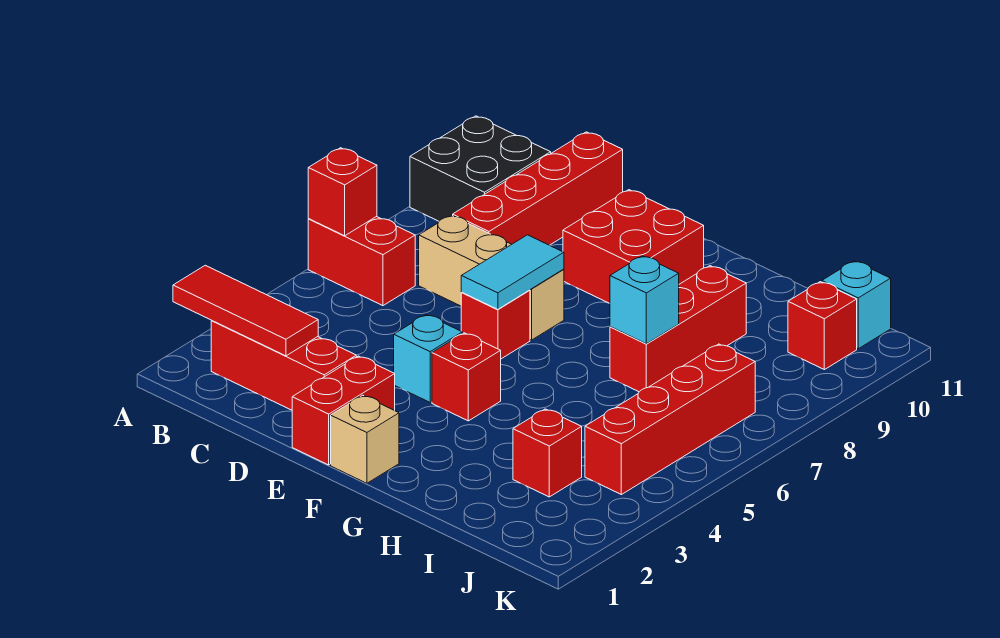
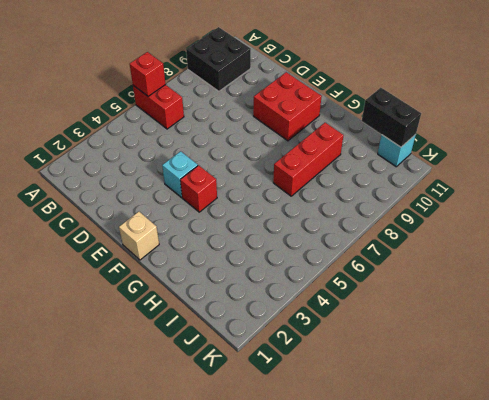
black brick I11:J11 level 2 -> none
none -> red brick B2:D2 level 1
none -> tan brick C7:E7 level 1
none -> red brick C8:C11 level 1

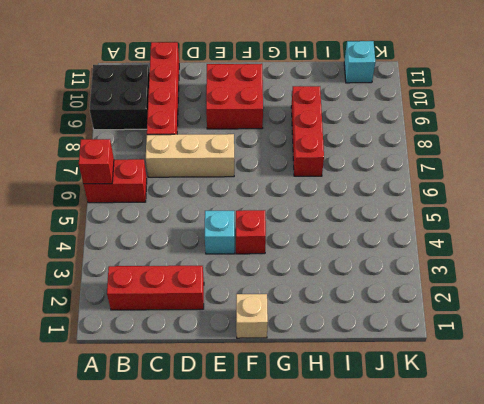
none -> red brick E1:E2 level 1
none -> red brick E6 level 1
none -> red brick I3 level 1

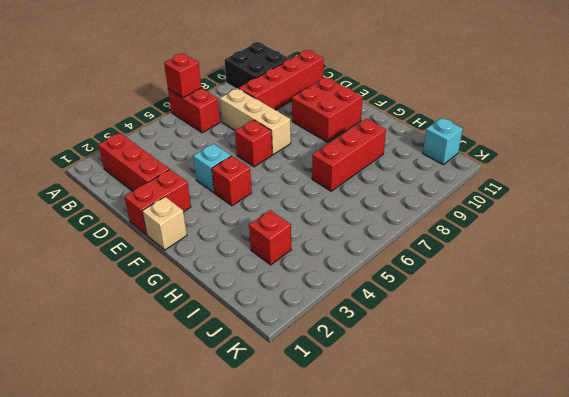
none -> red brick J4:J7 level 1
none -> red brick J10 level 1
none -> red tile A2:C2 level 2

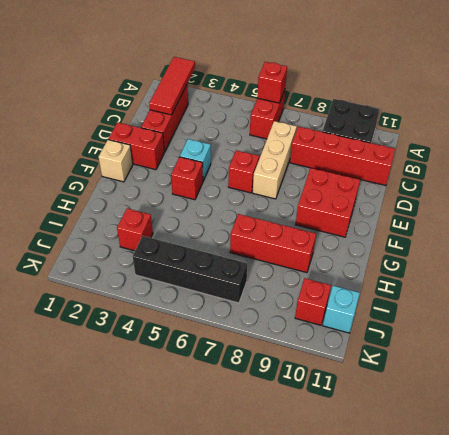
black brick J4:J7 level 1 -> red brick J4:J7 level 1
none -> cyan tile E6:E7 level 2
none -> cyan brick H7 level 2

